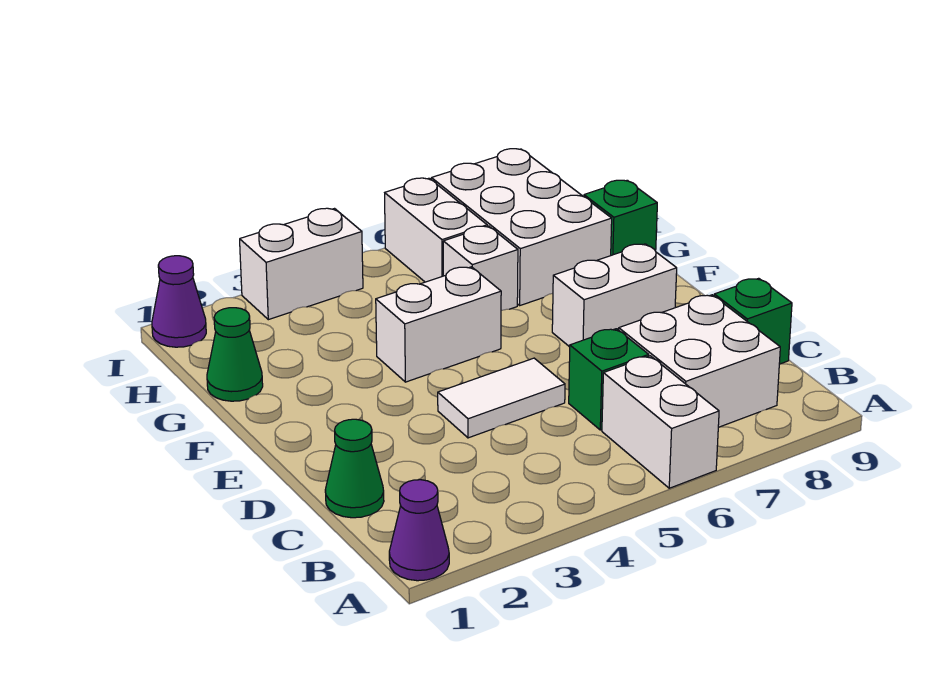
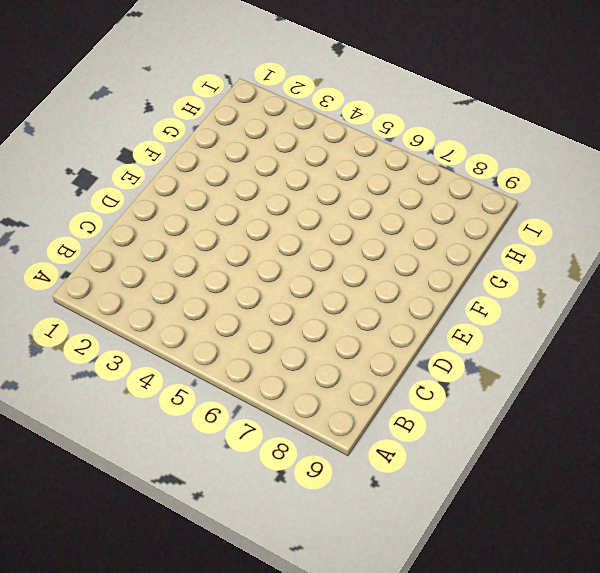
none -> purple cone A1 level 1
none -> white brick A6:B6 level 1
none -> white brick B7:C8 level 1

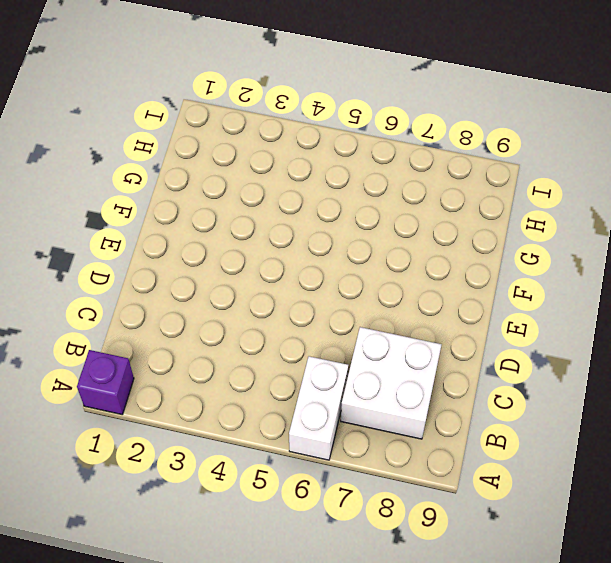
purple brick A1 level 1 -> purple cone A1 level 1
none -> green cone C1 level 1
none -> green brick C6 level 1
none -> green brick C9 level 1

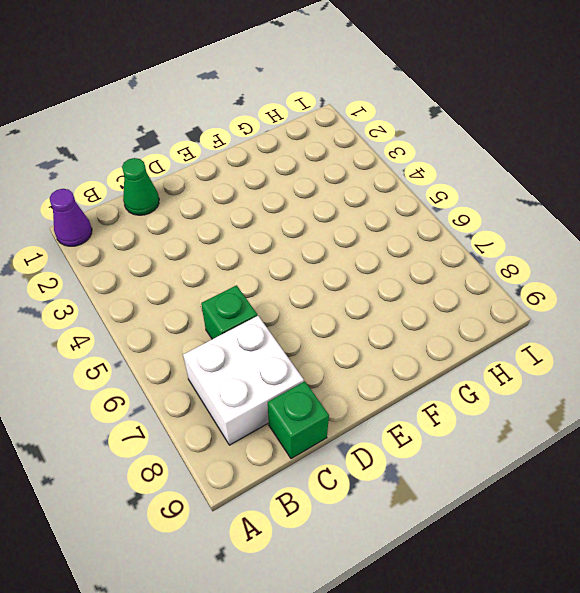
none -> white brick A6:B6 level 1
none -> white tile D4:D5 level 1
none -> white brick E7:E8 level 1

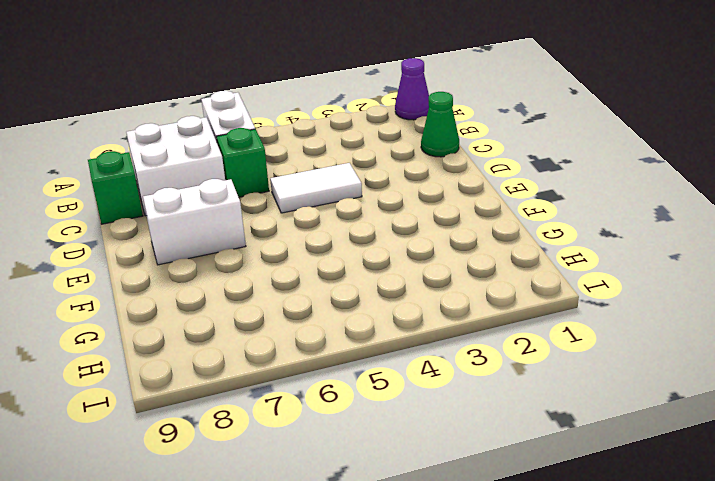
none -> white brick F4:F5 level 1
none -> green cone G1 level 1
none -> white brick G6 level 1

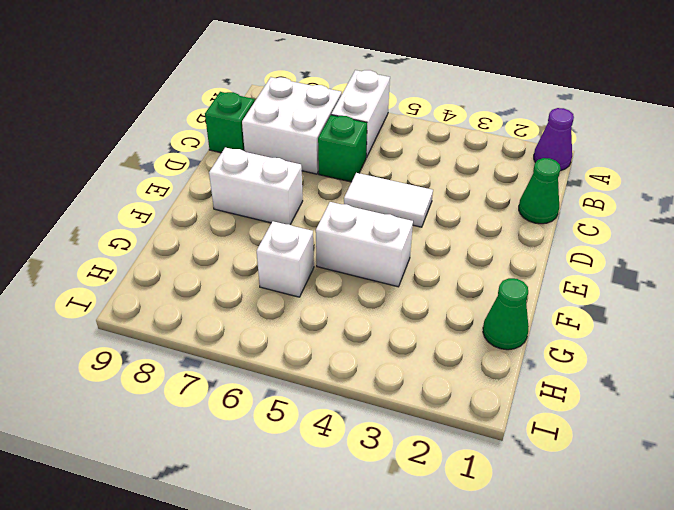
none -> white brick G7:I8 level 1
none -> green brick G9 level 1
none -> white brick H6:I6 level 1

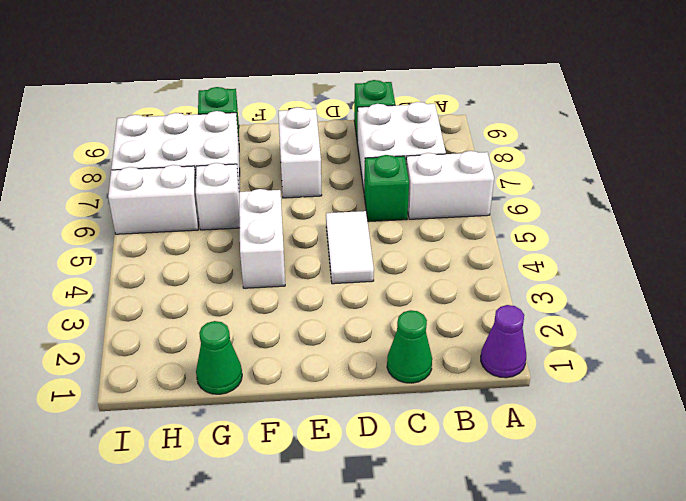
none -> purple cone I1 level 1
none -> white brick I3:I4 level 1

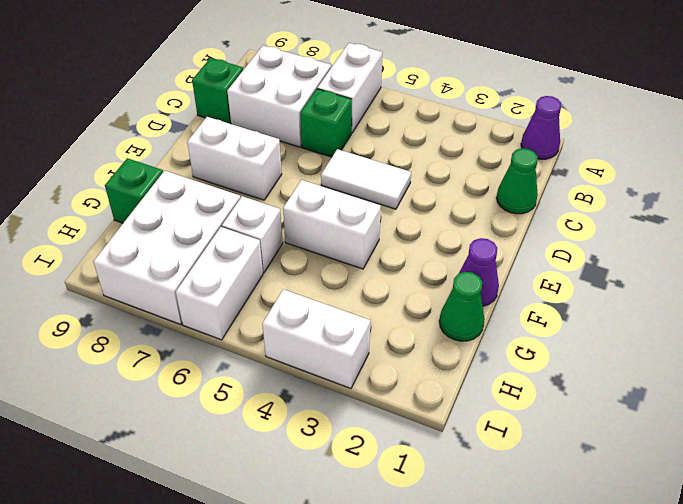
purple cone F1 level 1 -> purple cone I1 level 1

